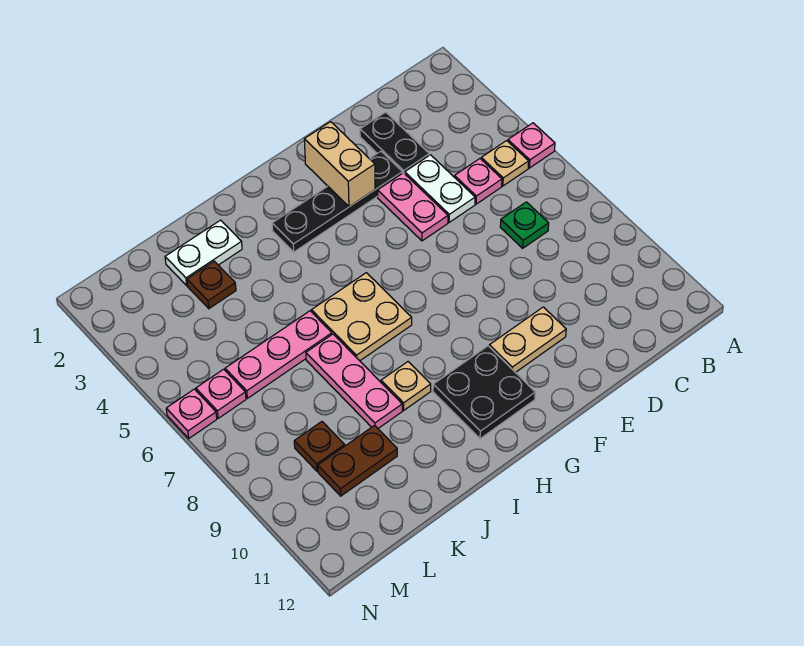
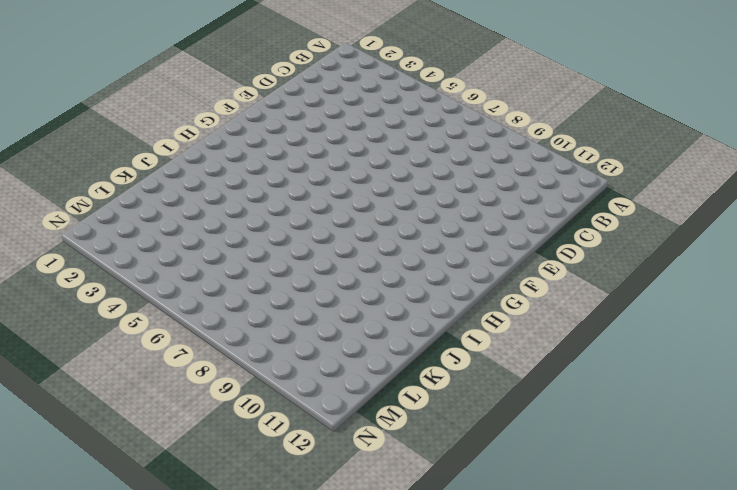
none -> pink plate A5 level 1
none -> tan plate B5 level 1
none -> pink plate C5 level 1

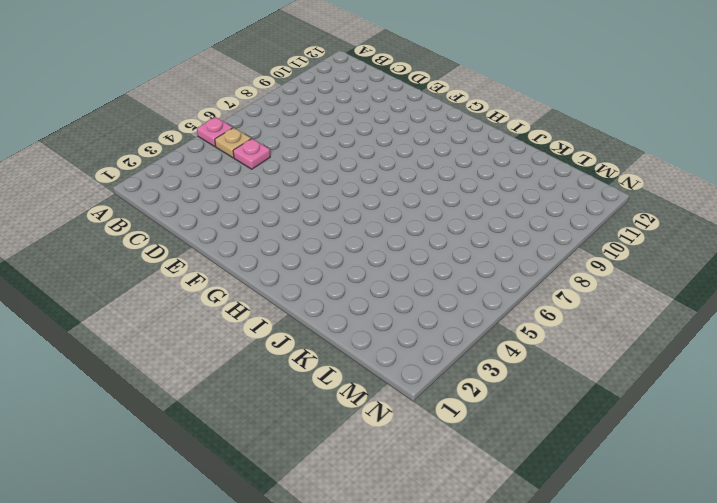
none -> green plate C7 level 1
none -> black plate D2:D3 level 1
none -> white plate D4:D5 level 1

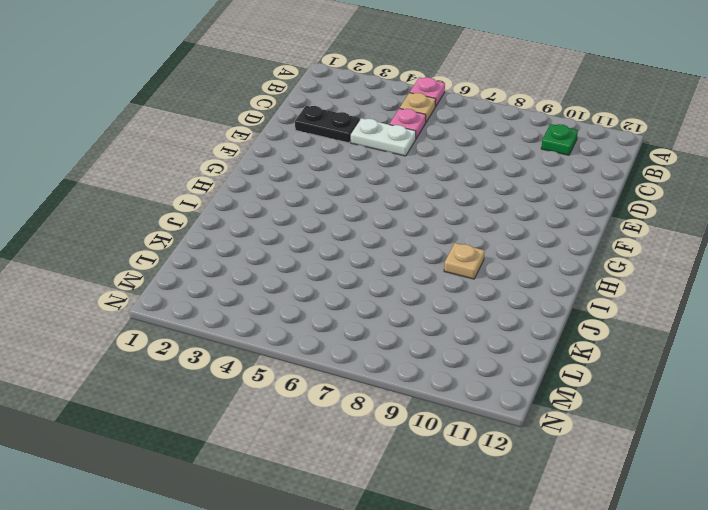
green plate B10 level 1 -> green plate C7 level 1
none -> black plate E3:H3 level 1
none -> pink plate E4:E5 level 1
none -> tan plate E10:F10 level 1

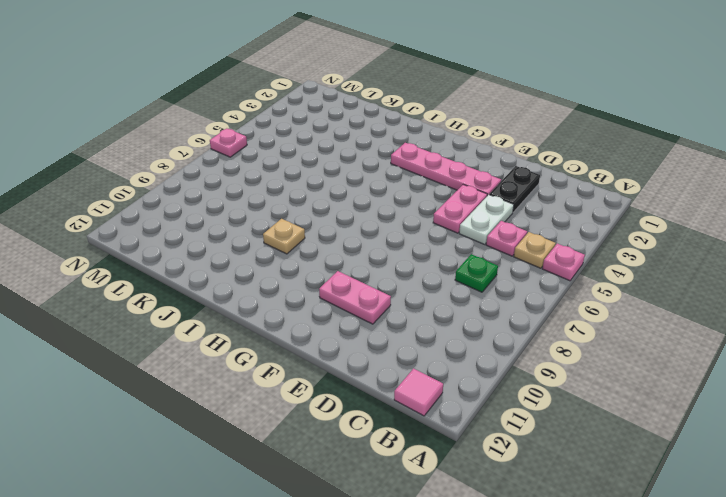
pink tile B12 level 1 -> none
pink plate E3:H3 level 1 -> black plate E3:H3 level 1
pink plate E10:F10 level 1 -> tan plate E10:F10 level 1
none -> black plate G10:H11 level 1
none -> tan plate H6:I7 level 1
none -> white plate J2:K2 level 1

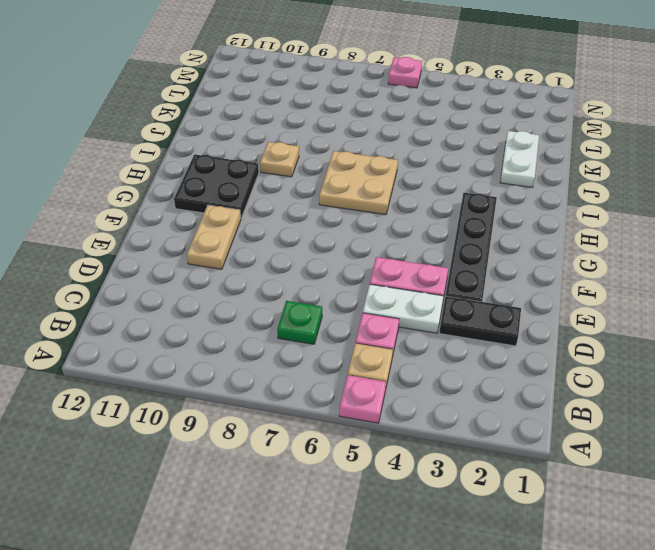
none -> pink plate J6:L6 level 1
none -> pink plate J7:J9 level 1
none -> brown plate K3 level 1

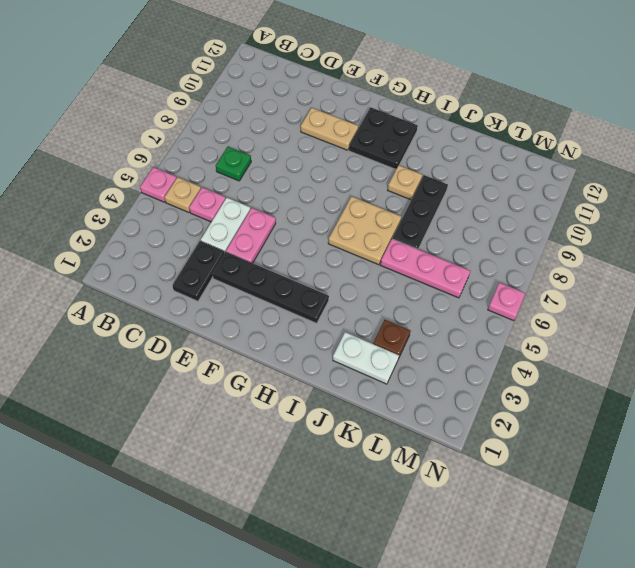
black plate J7:J9 level 1 -> pink plate J7:J9 level 1
none -> brown plate K10:L10 level 1
none -> brown plate L9 level 1
none -> pink plate M6 level 1

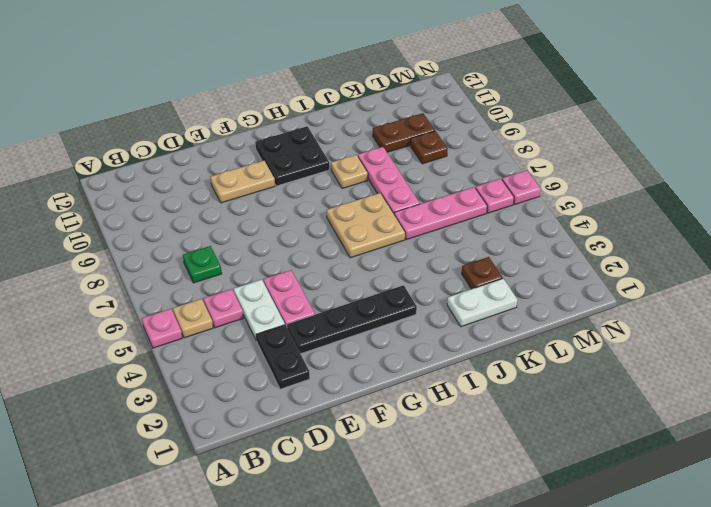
none -> tan brick F2:F3 level 2

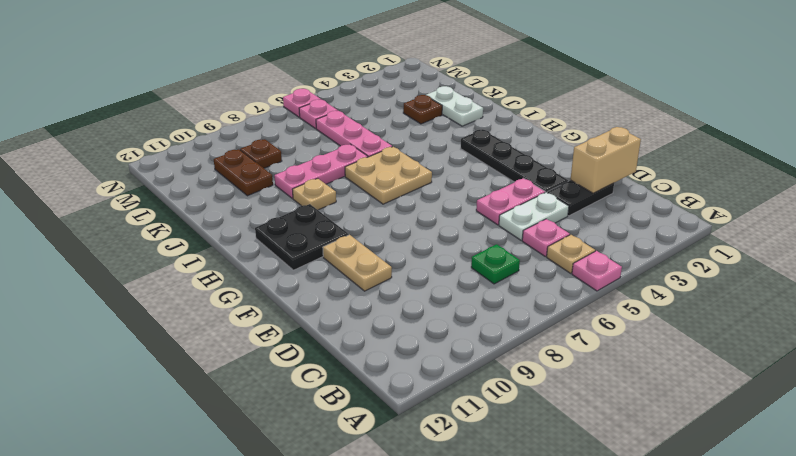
tan brick D1:D2 level 2 -> tan brick F2:F3 level 2

